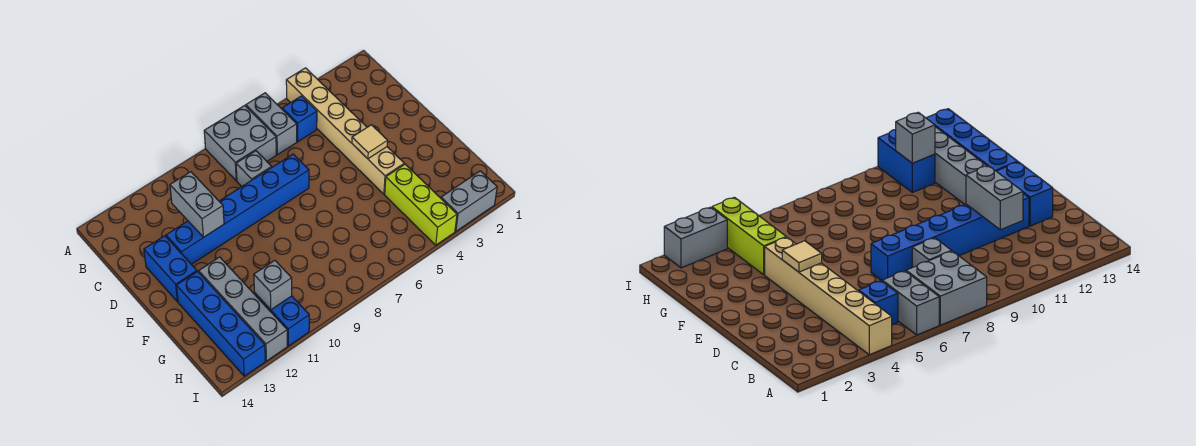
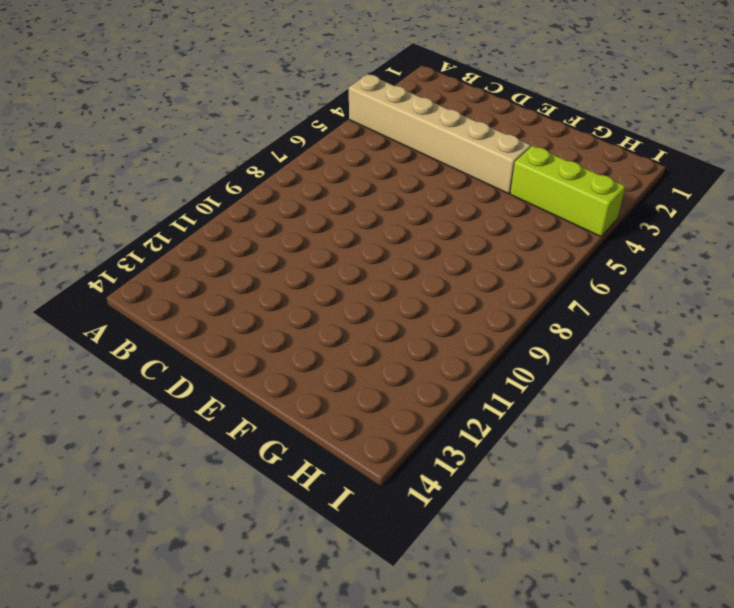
none -> grey brick A6:B6 level 1
none -> grey brick A7:B8 level 1
none -> blue brick B5 level 1

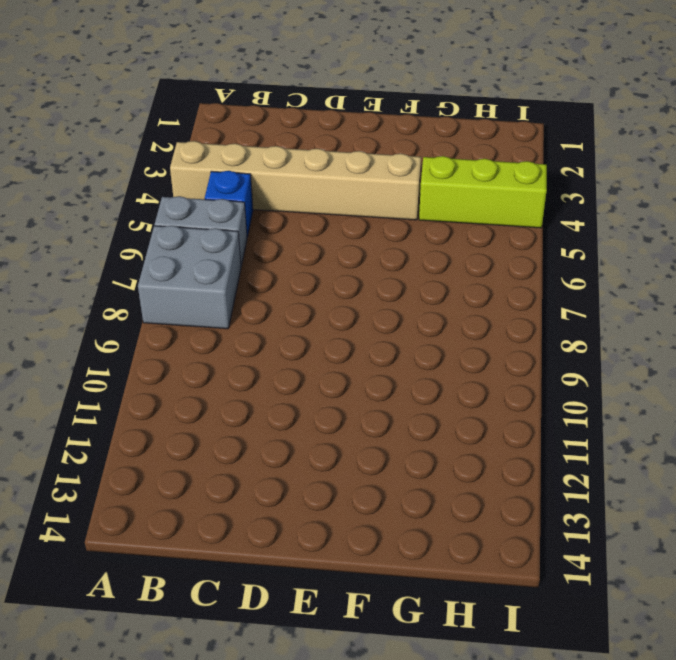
none -> grey brick C8 level 1
none -> blue brick D7:D12 level 1
none -> blue brick D13:E13 level 1

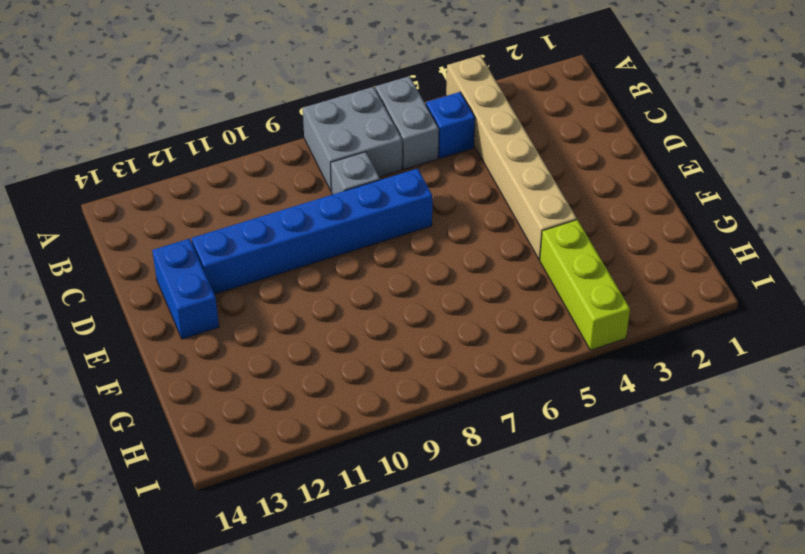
none -> grey brick F12:I12 level 1
none -> blue brick F13:I13 level 1
none -> blue brick H11:I11 level 1

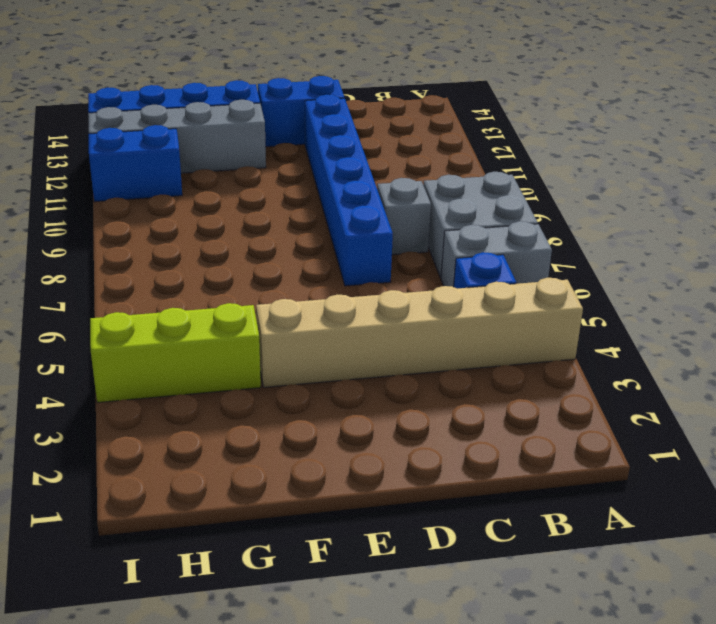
none -> grey brick I2:I3 level 1
none -> grey brick C11:D11 level 2
none -> tan tile E4 level 2

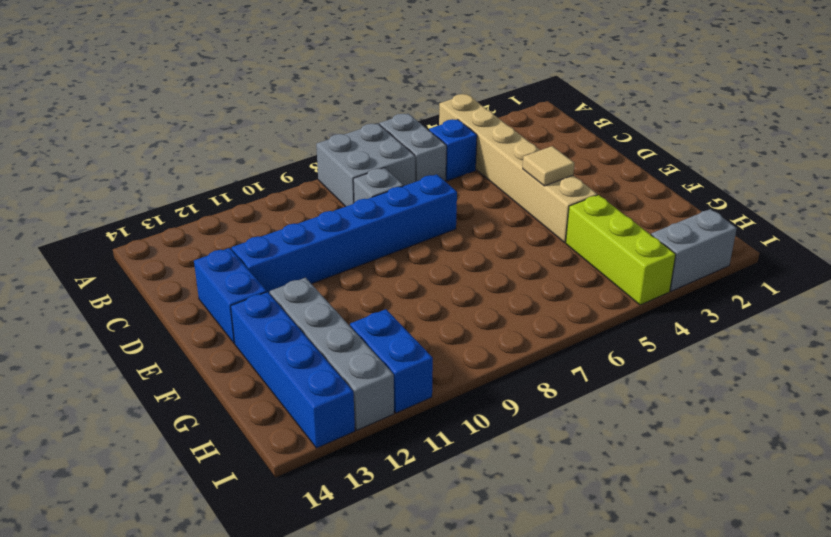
none -> grey brick C11:D11 level 2
none -> grey brick H11 level 2

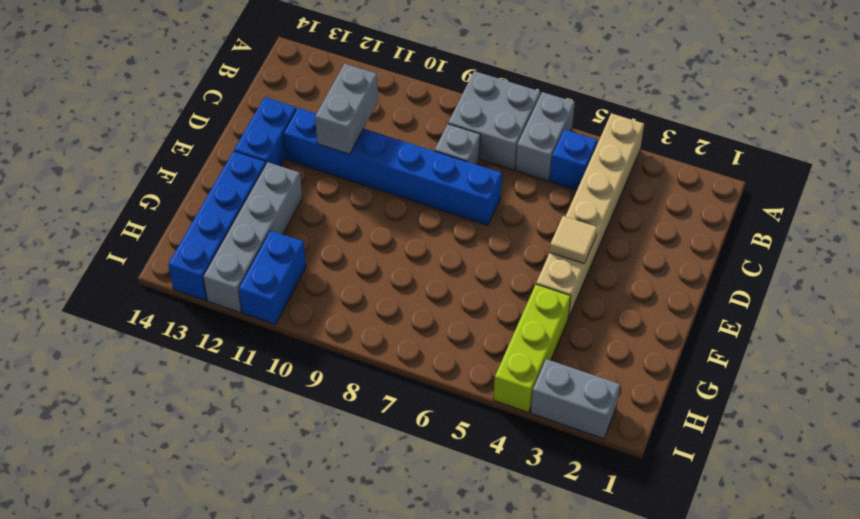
none -> grey brick H11 level 2

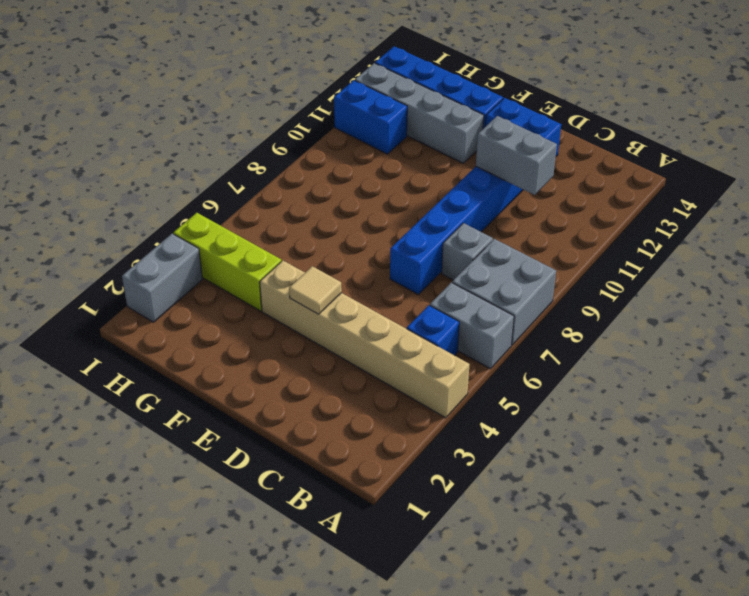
none -> grey brick H11 level 2

